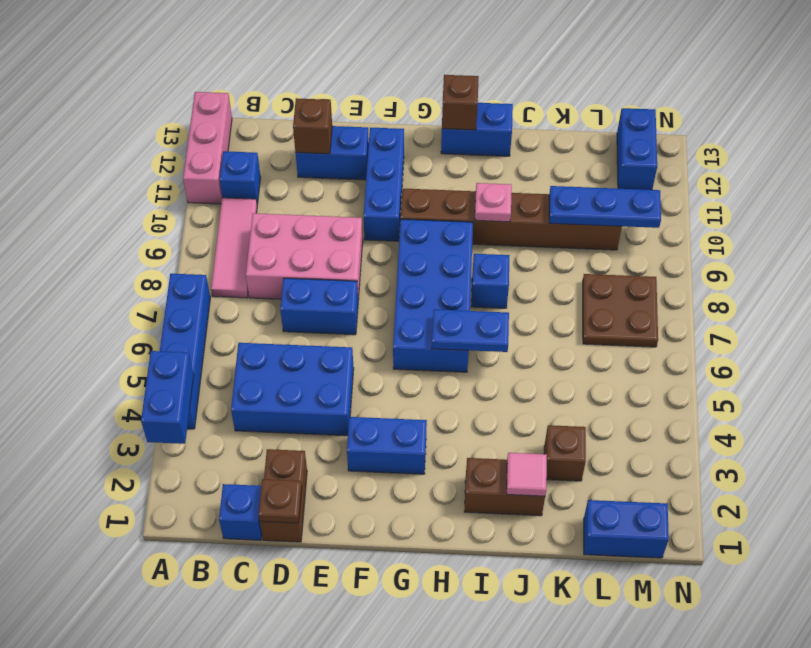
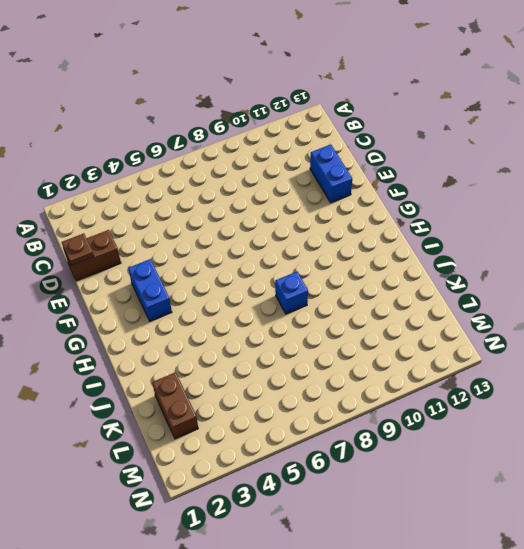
brown brick K2:L2 level 1 -> brown brick I2:J2 level 1
none -> blue brick A4:A7 level 1
none -> pink brick A11:A13 level 1
none -> pink tile B8:B10 level 1

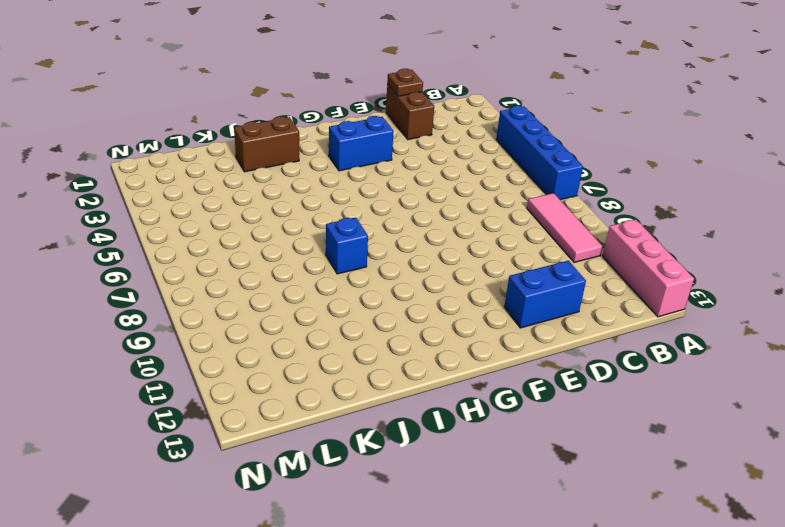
none -> blue brick B11 level 1
none -> blue brick C1 level 1
none -> blue brick C4:E5 level 1

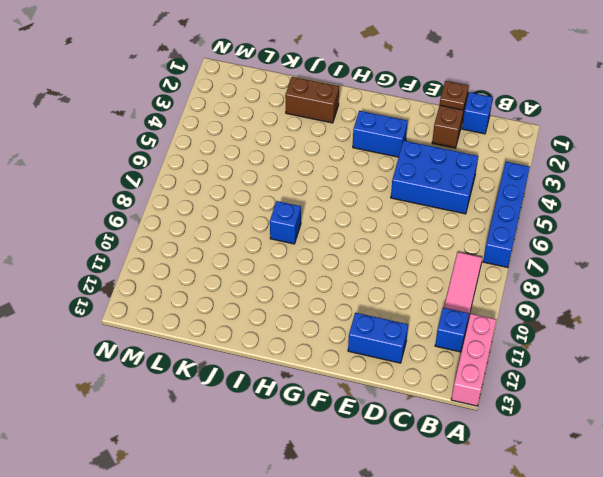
none -> pink brick C8:E9 level 1
none -> blue brick D7:E7 level 1
none -> blue brick F10:F12 level 1

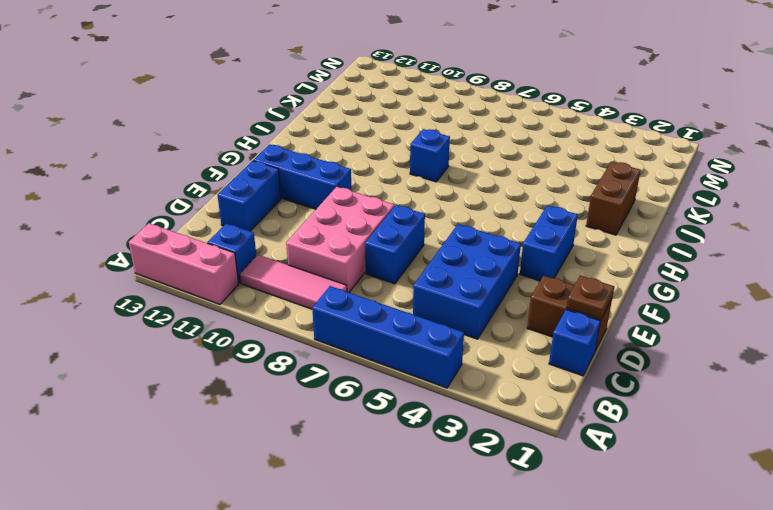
none -> blue brick G6:H9 level 1
none -> brown brick G10:L10 level 1
none -> blue brick H13:I13 level 1

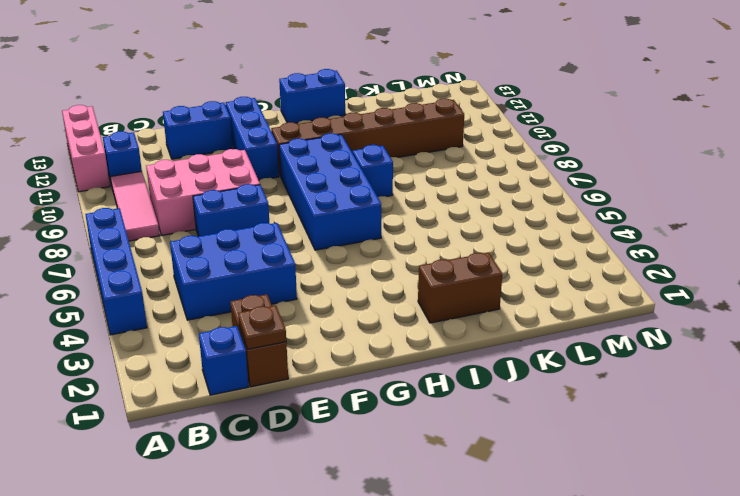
none -> blue brick F3:G3 level 1
none -> brown brick K3 level 1
none -> blue brick L1:M1 level 1

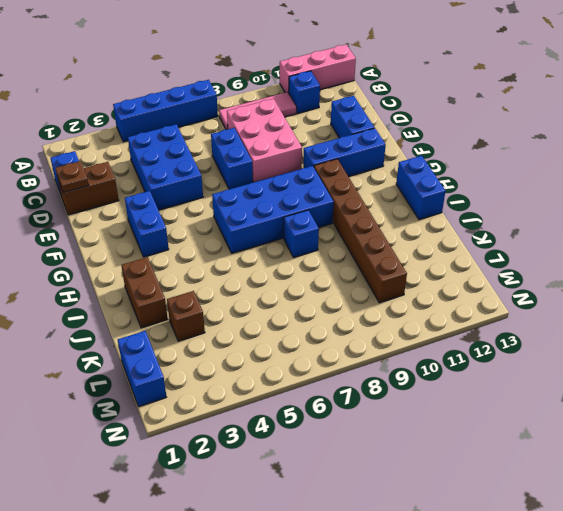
none -> brown plate L7:M8 level 1
none -> blue brick M12:M13 level 1
none -> blue brick A3:A4 level 2

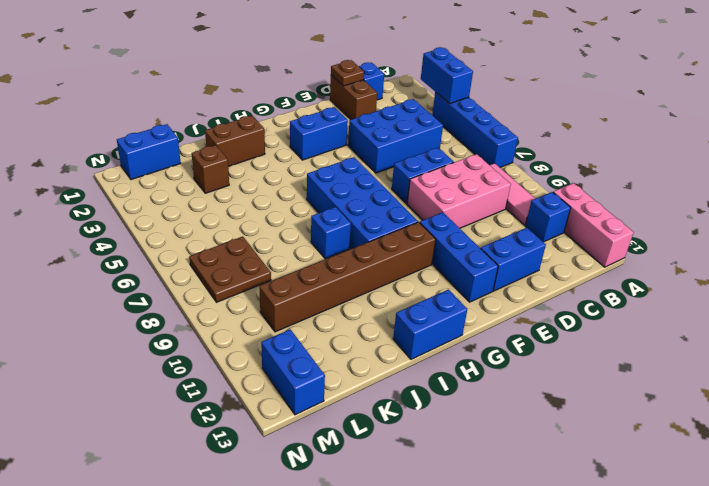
none -> brown brick D12 level 2
none -> blue plate H6:I6 level 2
none -> brown brick H13 level 2

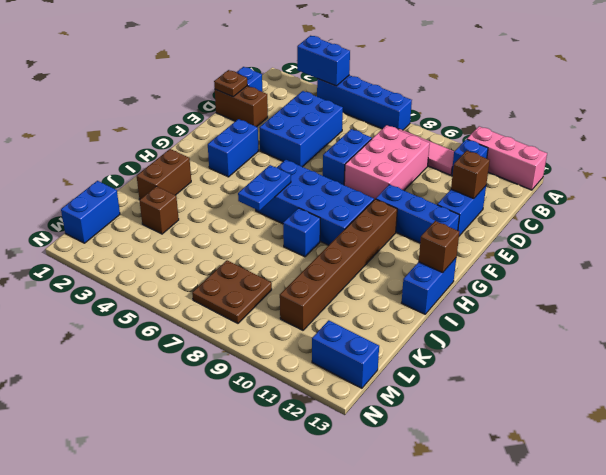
none -> pink plate I10 level 2
none -> pink tile J2 level 2
none -> blue plate K10:M10 level 2

